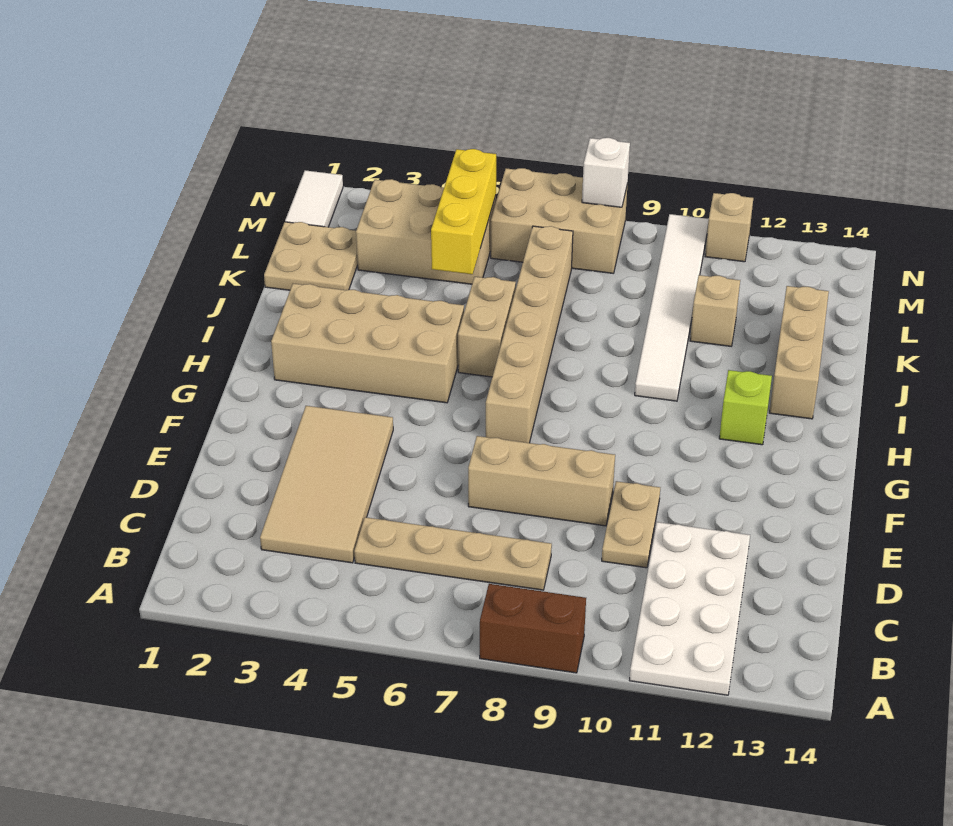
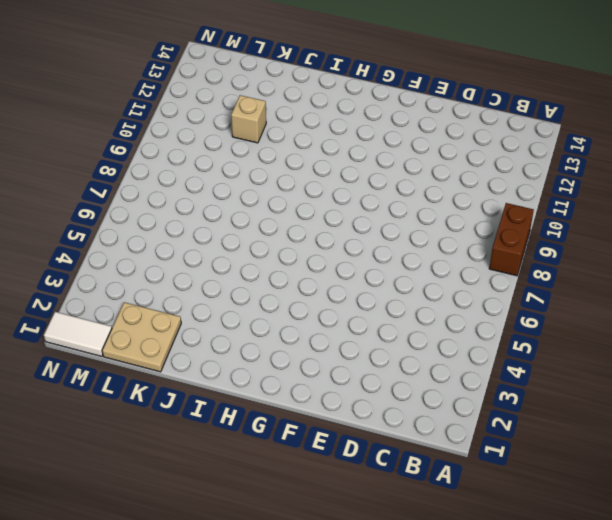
none -> white plate A11:D12 level 1
none -> tan tile C3:F4 level 1
none -> tan plate C5:C8 level 1

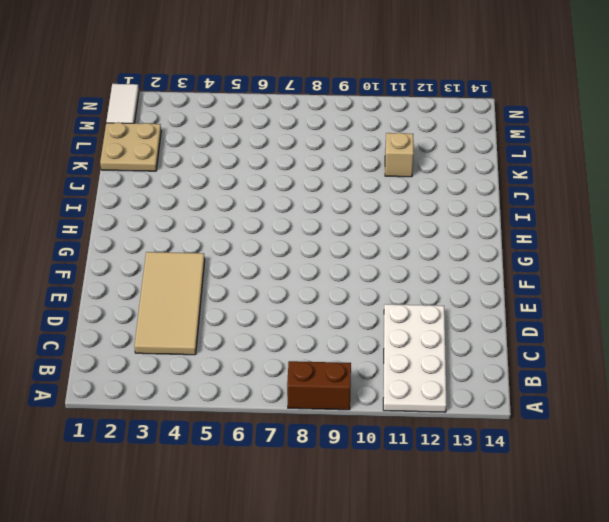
none -> tan plate C5:C8 level 1
none -> tan plate D10:E10 level 1
none -> tan brick E7:E9 level 1

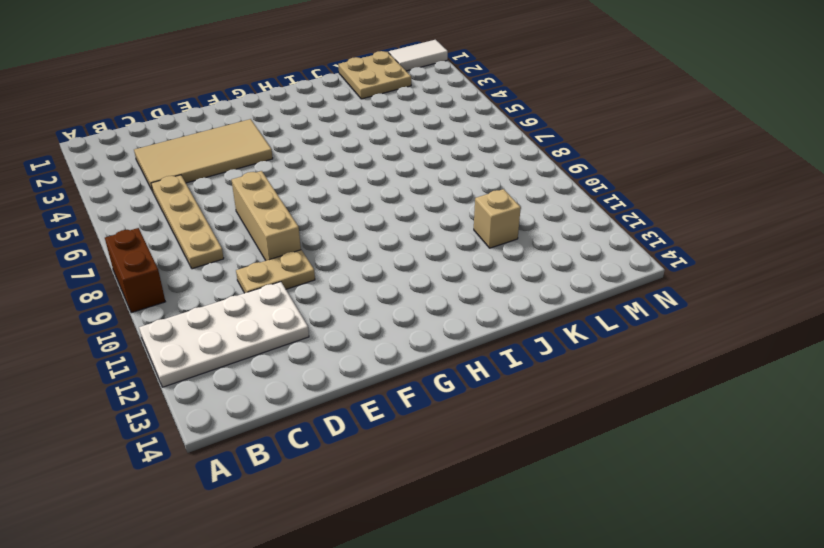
none -> tan brick G7:L7 level 1
none -> tan brick H2:I5 level 1
none -> lime brick H12 level 1

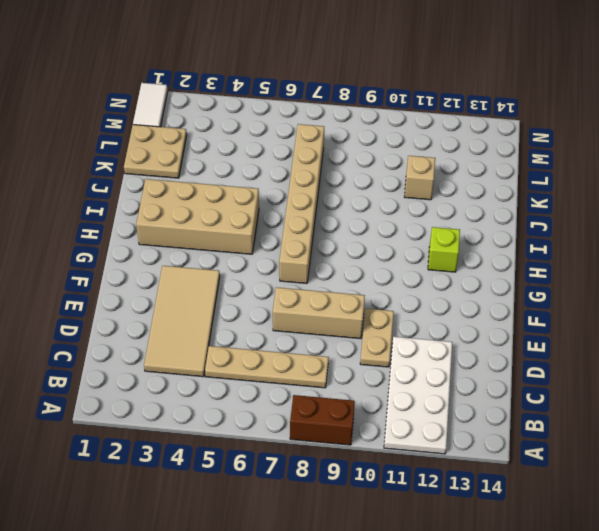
none -> tan brick I6:J6 level 1
none -> white tile I10:N10 level 1
none -> tan brick I13:K13 level 1

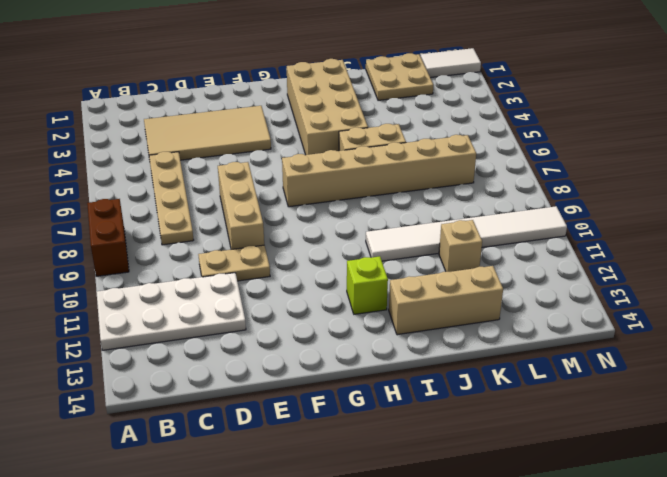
none -> tan brick L3:M5 level 1
none -> tan brick M6:N8 level 1
none -> tan brick N11 level 1

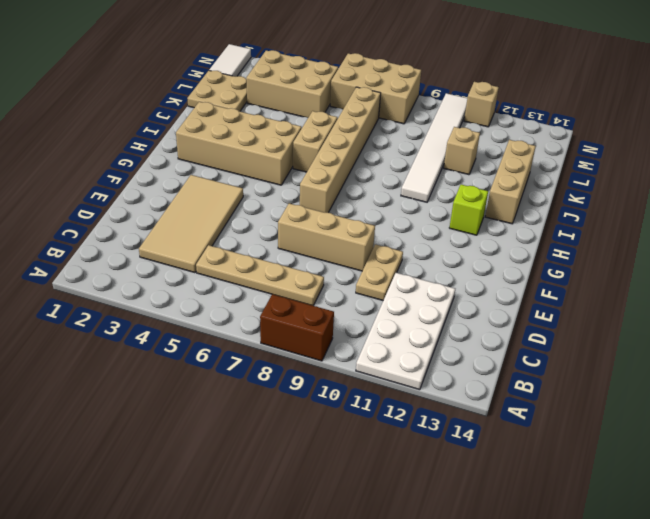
none -> yellow brick K5:M5 level 2
none -> white brick N8 level 2

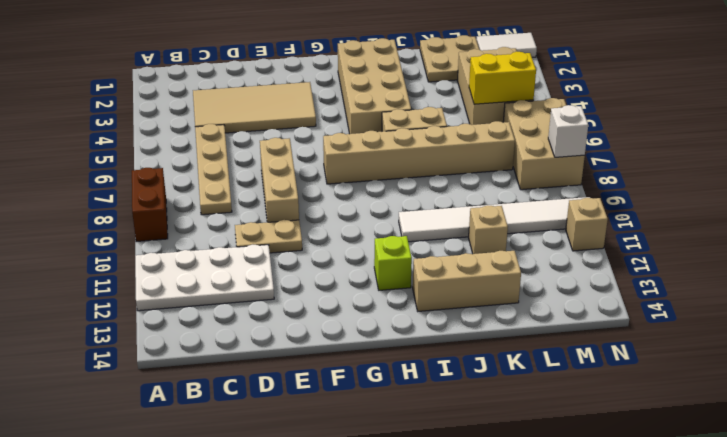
yellow brick L5:M5 level 2 -> yellow brick K5:M5 level 2

